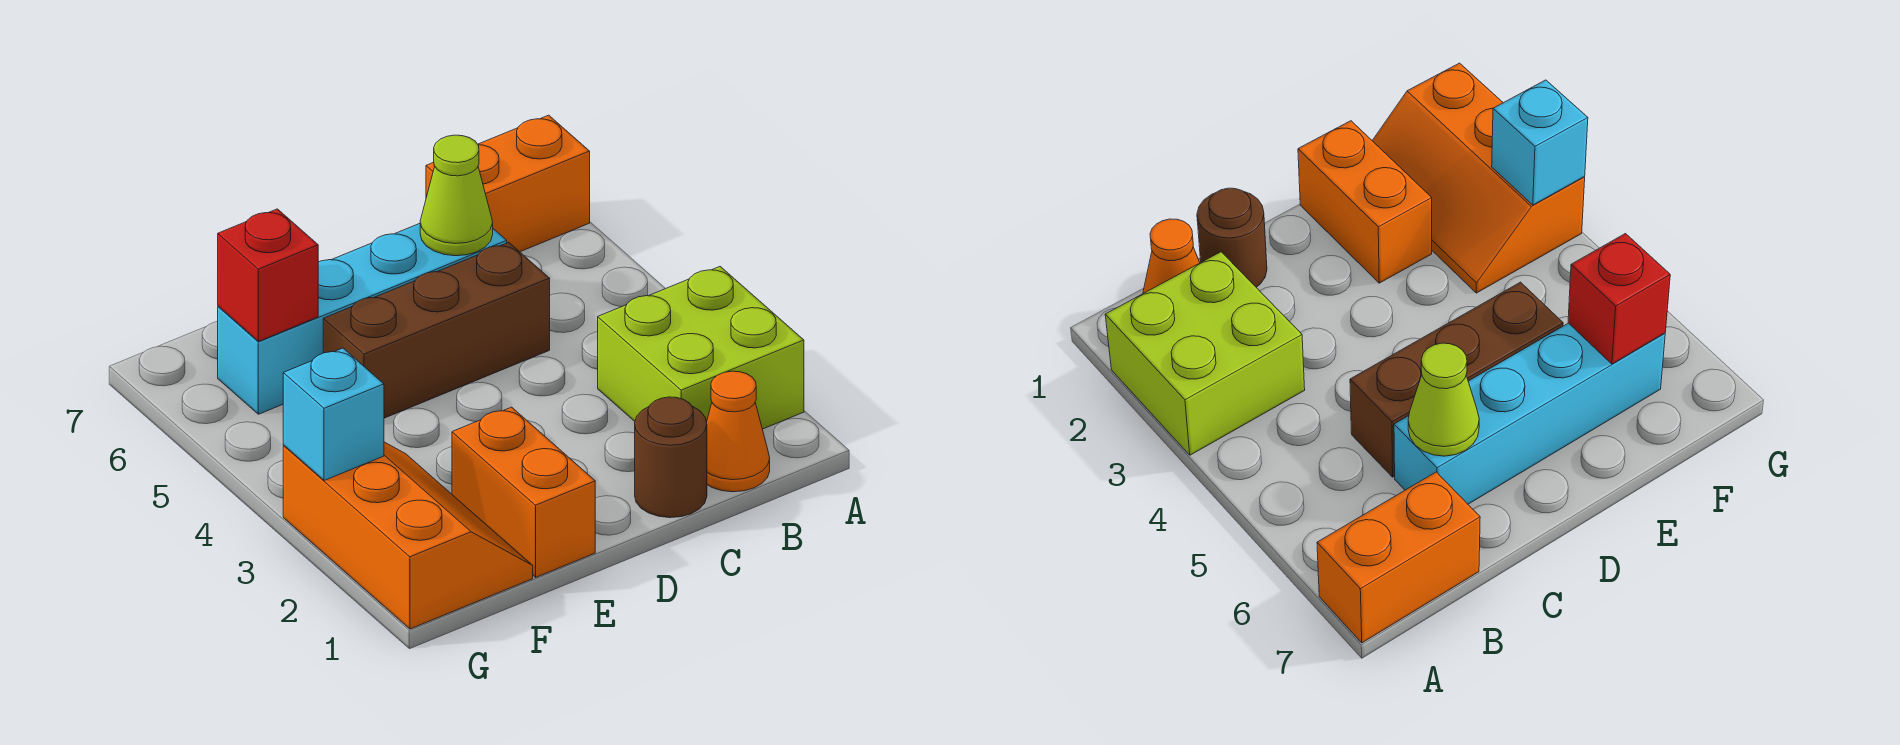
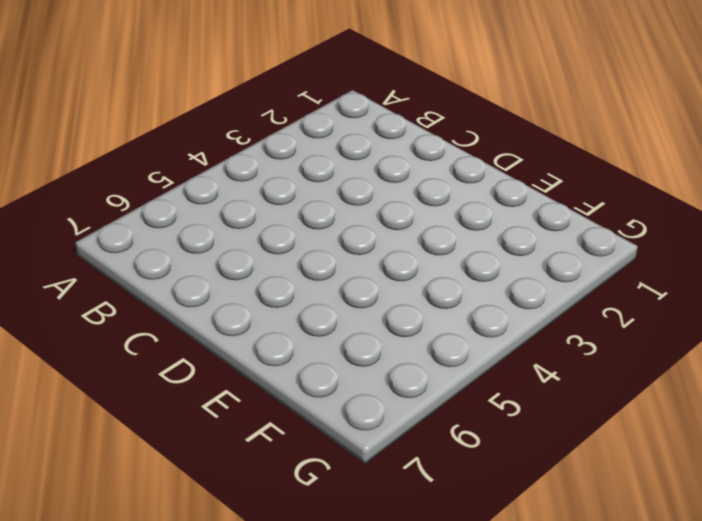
none -> lime brick A2:B3 level 1
none -> orange brick A7:B7 level 1

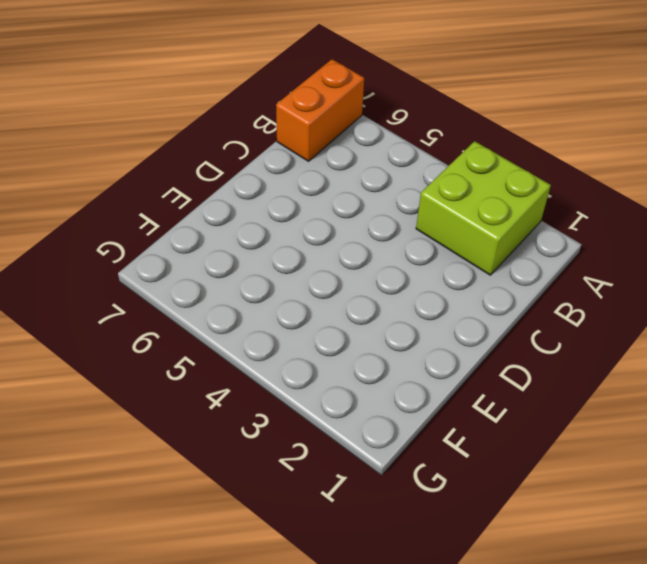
none -> orange cone B1 level 1
none -> brown round brick C1 level 1

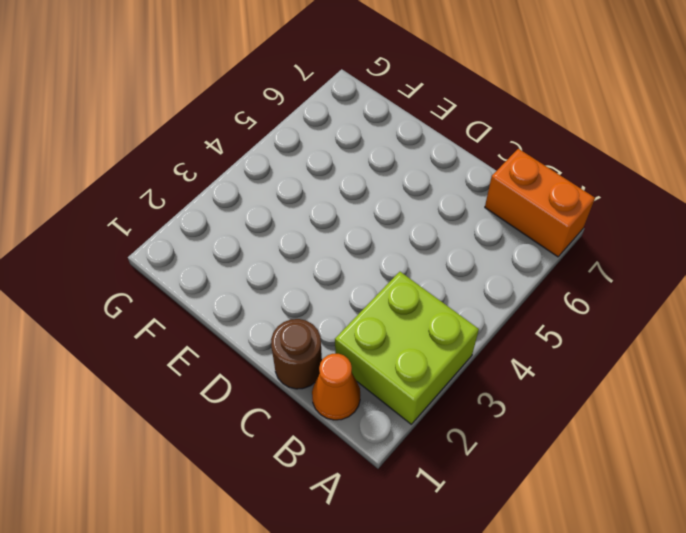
none -> brown brick C5:E5 level 1
none -> cyan brick C6:F6 level 1

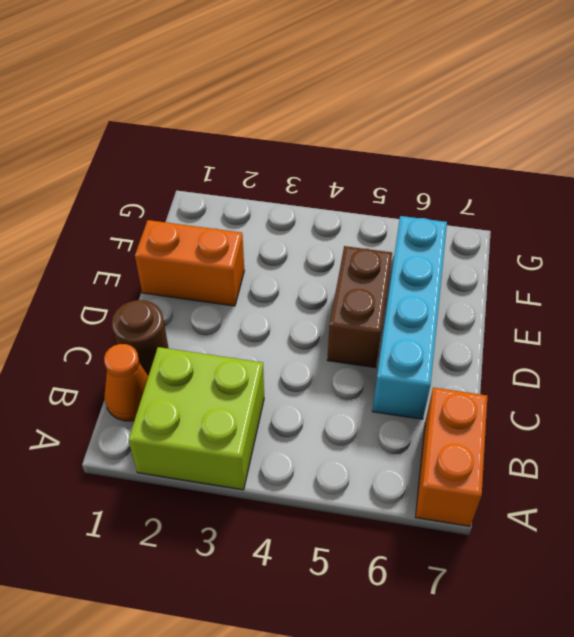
brown brick D5:E5 level 1 -> brown brick C5:E5 level 1
none -> orange slope F1:G3 level 1 top G
none -> lime cone C6 level 2

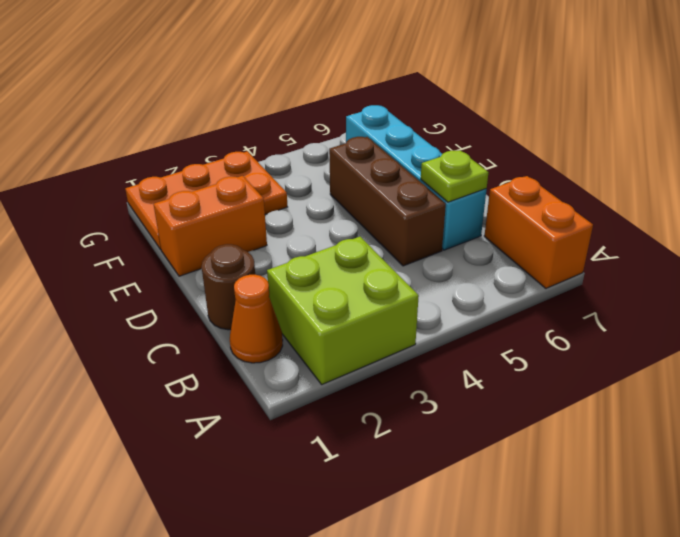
lime plate C6 level 2 -> lime cone C6 level 2
orange plate F1:G3 level 1 -> orange slope F1:G3 level 1 top G
none -> red brick F6 level 2
none -> cyan brick G3 level 2

